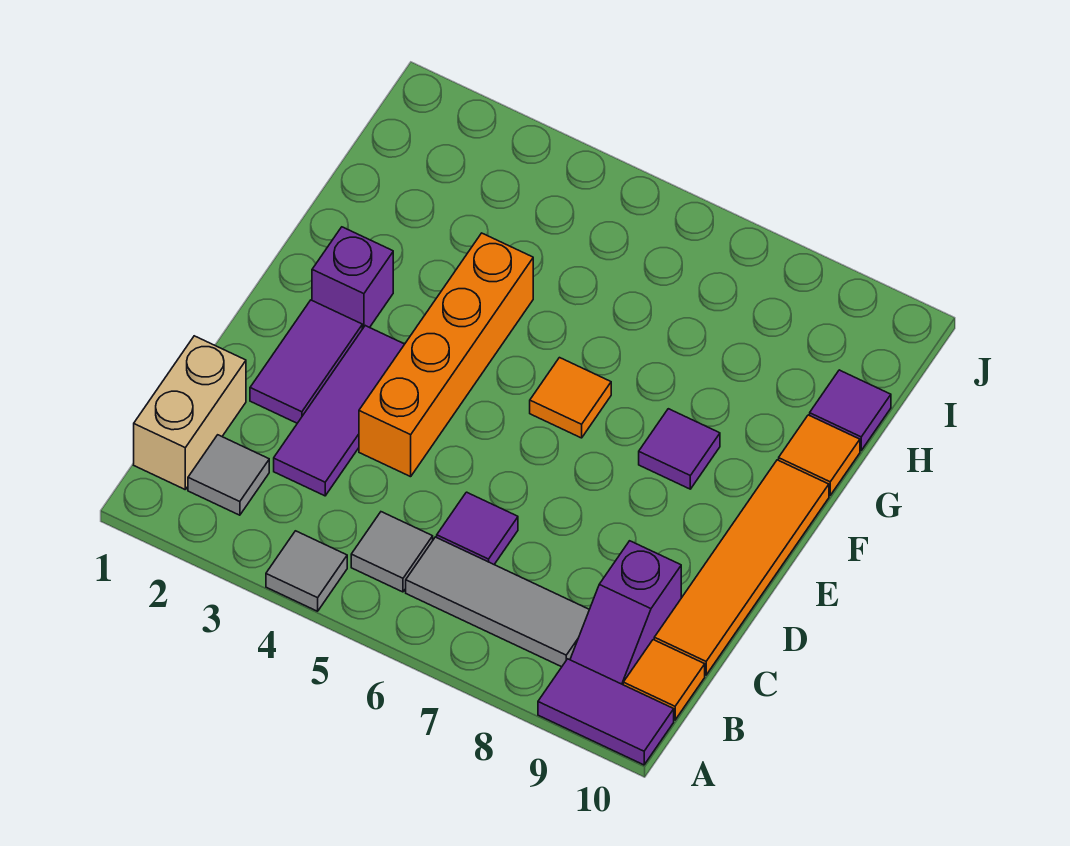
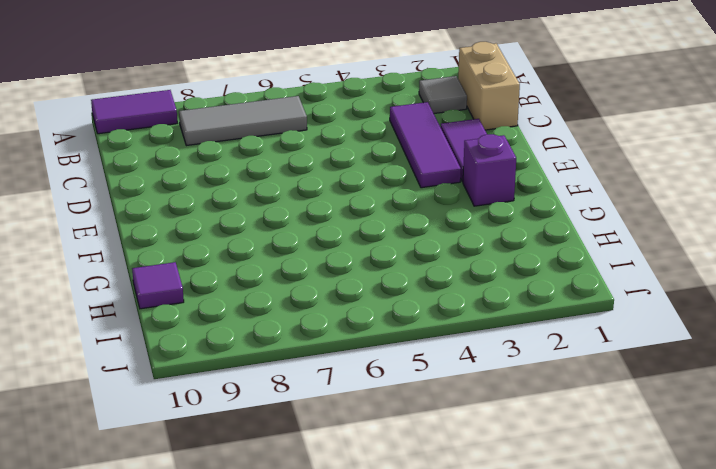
none -> grey tile A4 level 1
none -> grey tile B5 level 1
none -> purple slope B9:C9 level 1 top C

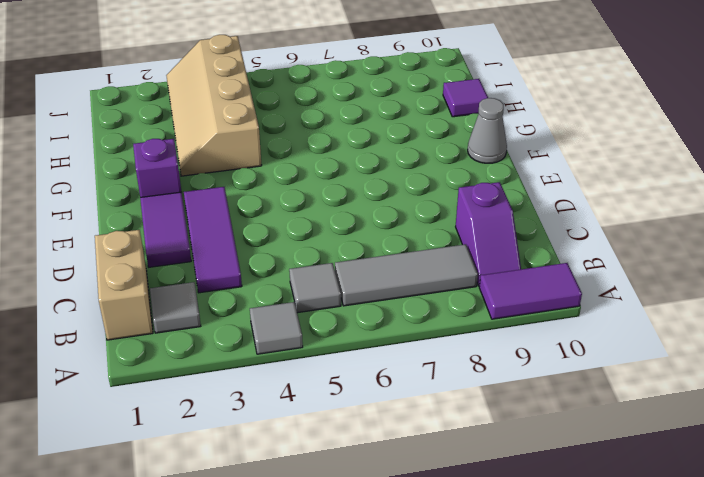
grey cone F10 level 1 -> orange tile C10:F10 level 1
tan slope G3:J4 level 1 top 4 -> orange brick D4:G4 level 1
none -> orange tile B10 level 1
none -> purple tile C6 level 1
none -> orange tile F6 level 1

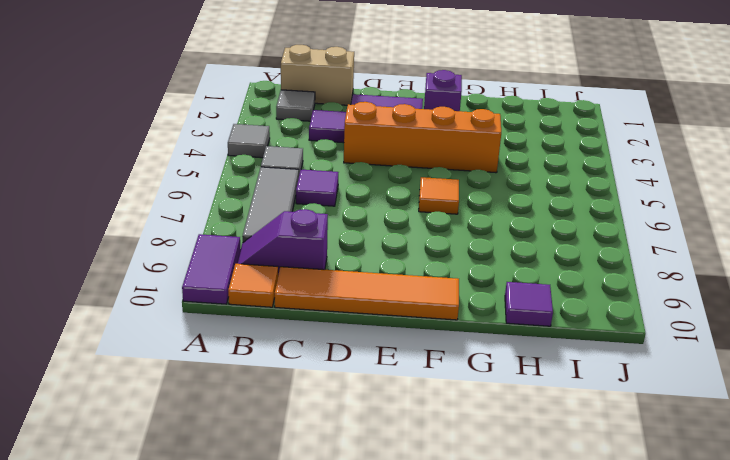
none -> purple tile F8 level 1
none -> orange tile G10 level 1

